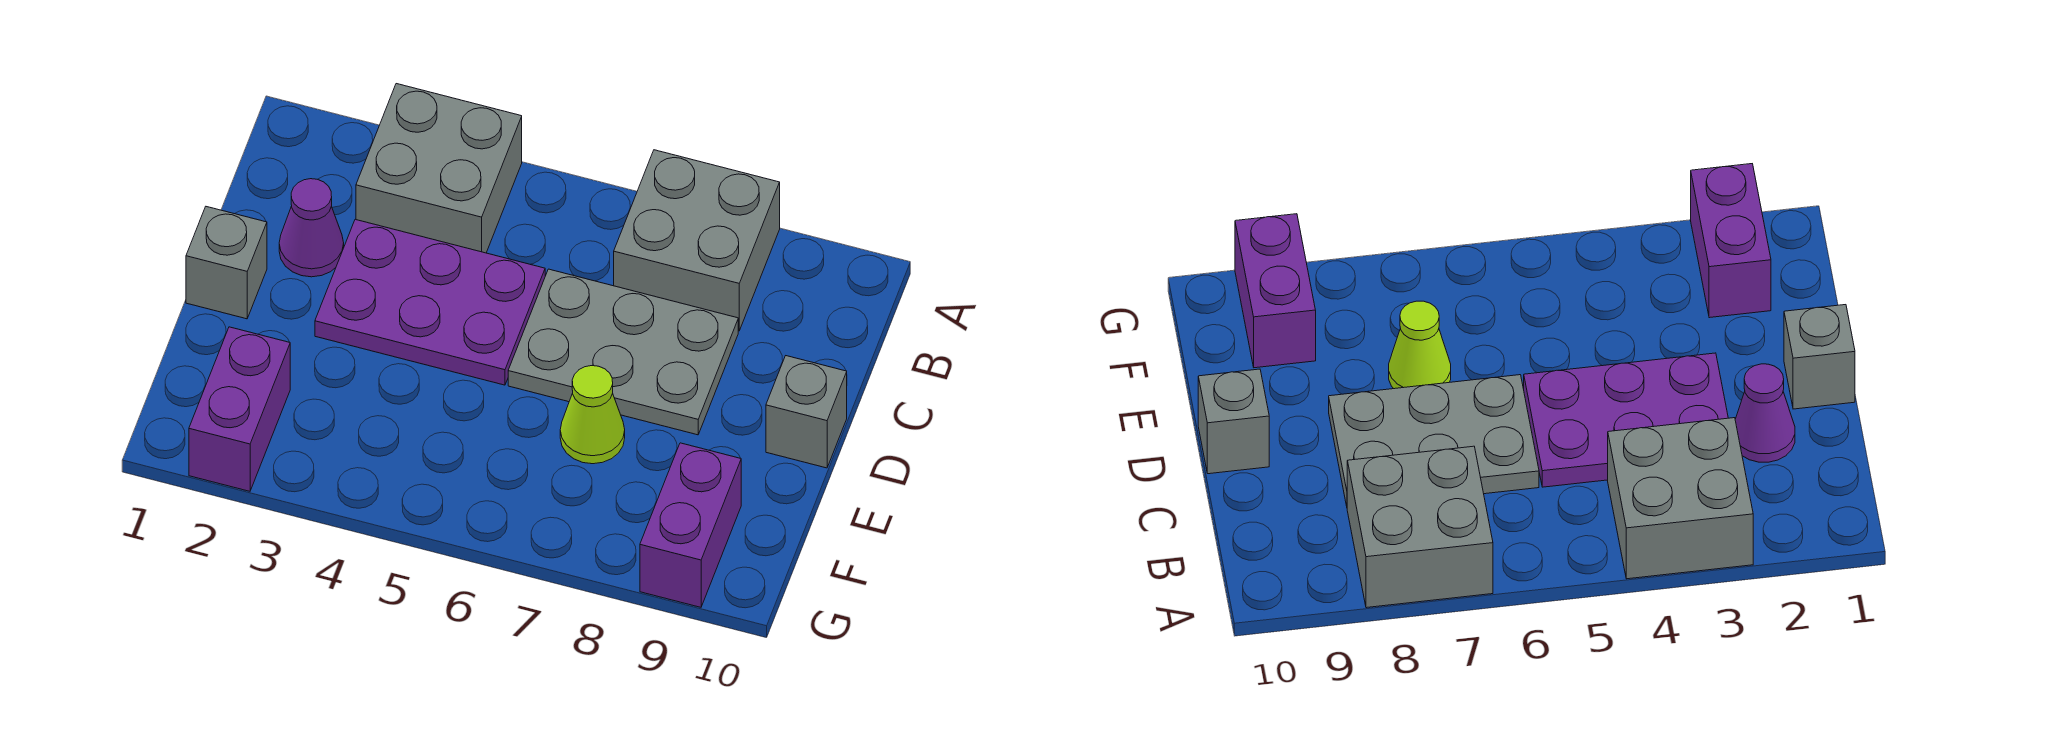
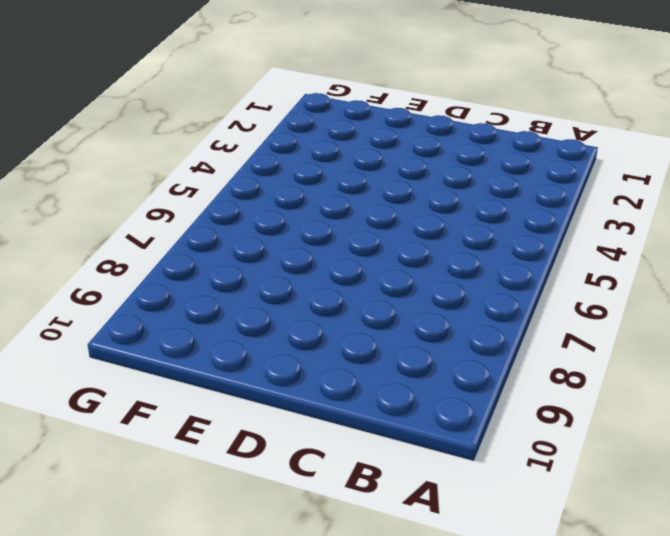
none -> grey brick A3:B4 level 1
none -> grey brick A7:B8 level 1

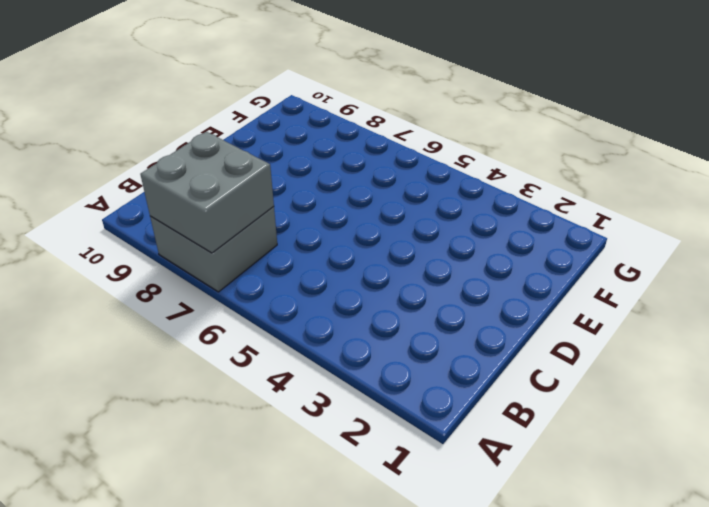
grey brick A7:B8 level 2 -> grey brick A3:B4 level 1
none -> purple cone C2 level 1
none -> purple plate C3:D5 level 1

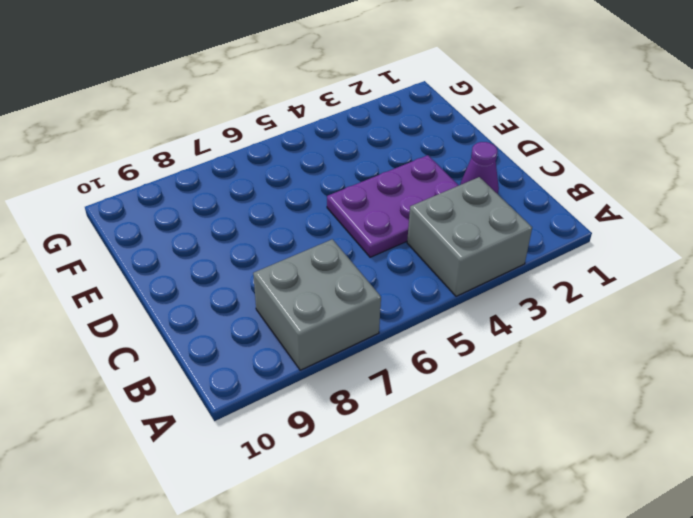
none -> grey plate C6:D8 level 1
none -> grey brick D1 level 1

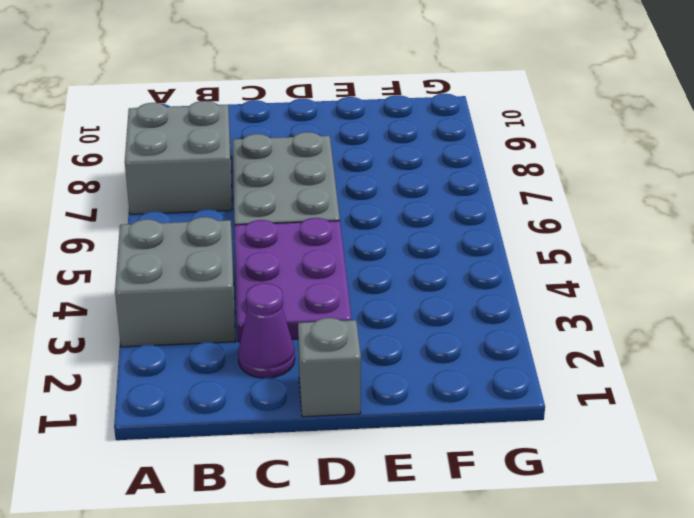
none -> grey brick D10 level 1
none -> lime cone E7 level 1

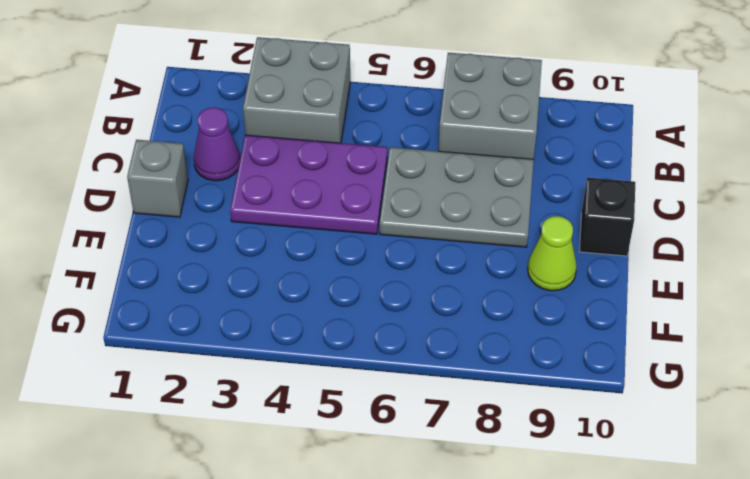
black brick D10 level 1 -> grey brick D10 level 1
lime cone E9 level 1 -> lime cone E7 level 1
none -> purple brick F2:G2 level 1
none -> purple brick F9:G9 level 1

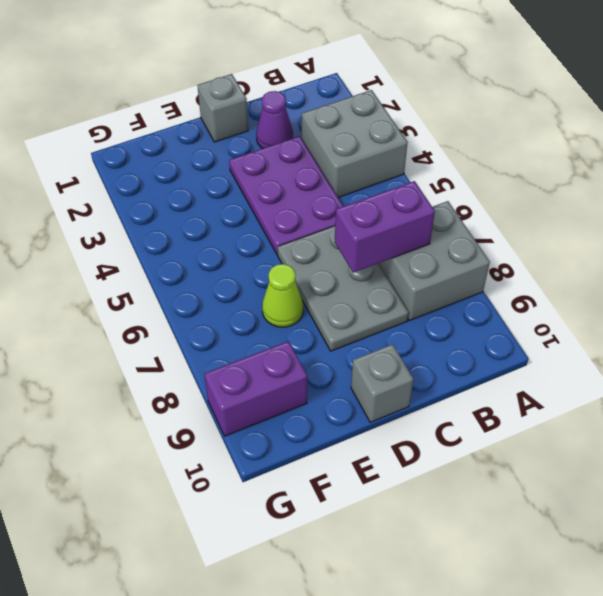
purple brick B7:C7 level 2 -> purple brick F2:G2 level 1

